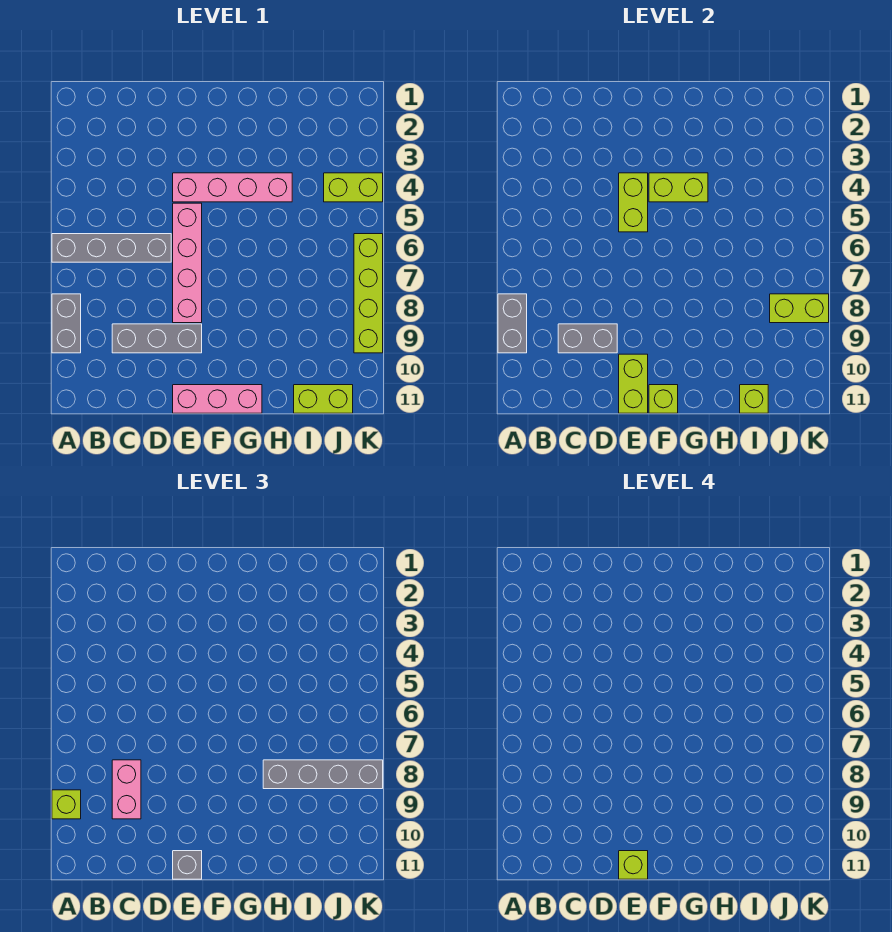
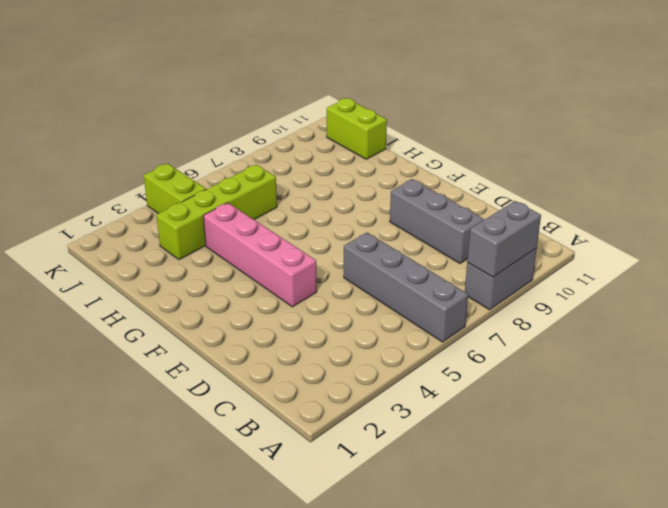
lime brick I3:I6 level 1 -> lime brick K6:K9 level 1
none -> pink brick E5:E8 level 1
none -> pink brick E11:G11 level 1
none -> grey brick C9:D9 level 2

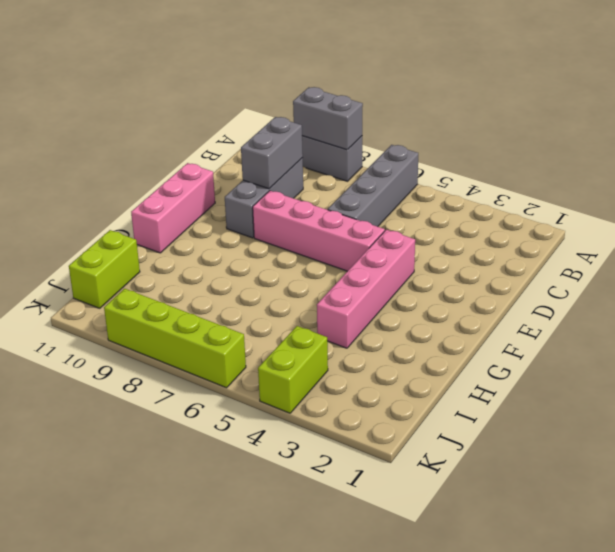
none -> lime brick E4:E5 level 2
none -> lime brick E10:E11 level 2
none -> lime brick F4:G4 level 2

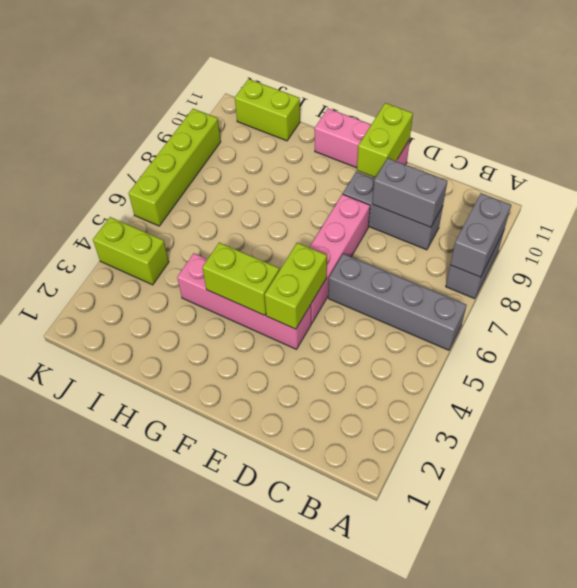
none -> lime brick F11 level 2
none -> lime brick I11 level 2
none -> lime brick J8:K8 level 2

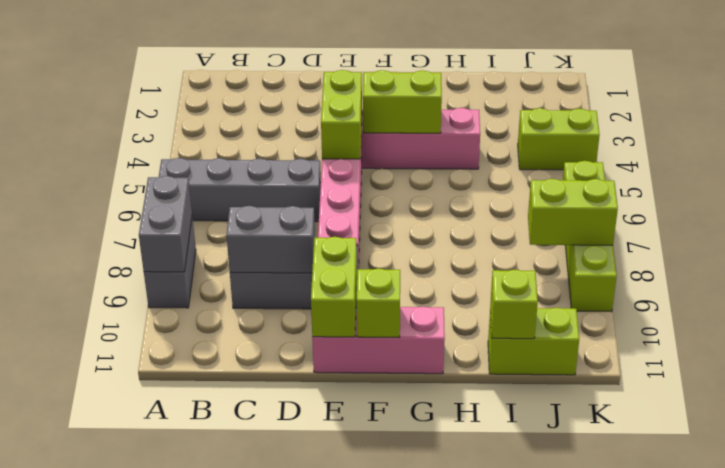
none -> lime brick A9 level 3
none -> pink brick C8:C9 level 3
none -> grey brick E11 level 3

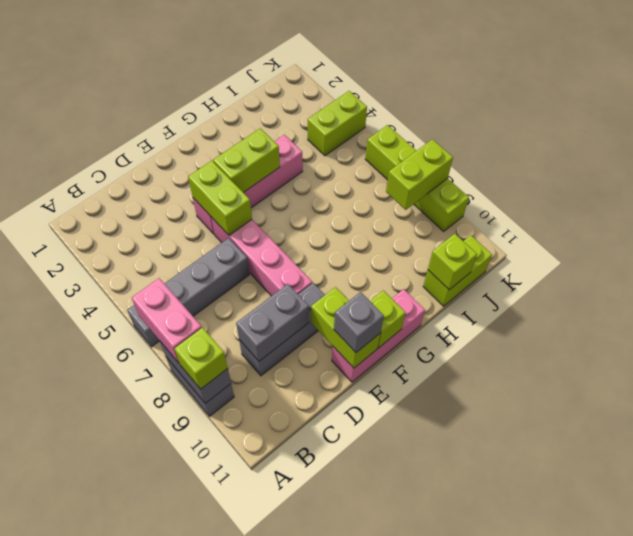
pink brick A7:A8 level 3 -> pink brick C8:C9 level 3
none -> grey brick H8:K8 level 3
none -> lime brick E11 level 4

